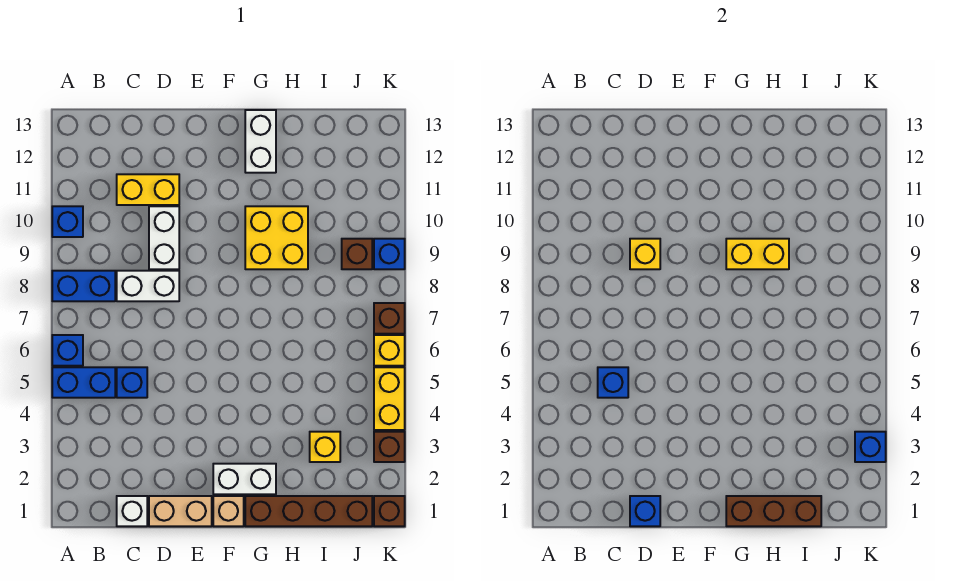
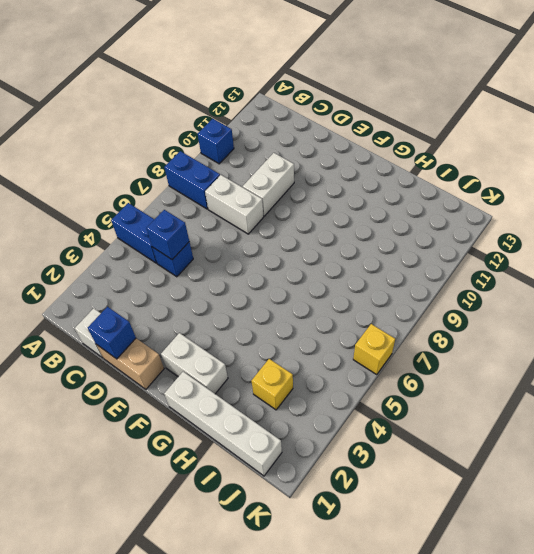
white brick G1:J1 level 1 -> brown brick G1:J1 level 1
none -> blue brick A6 level 1
none -> yellow brick C11:D11 level 1
none -> tan brick F1 level 1

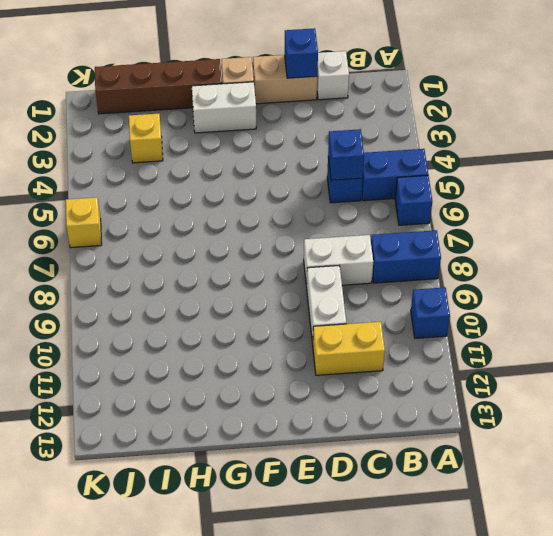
none -> yellow brick G9:H10 level 1
none -> white brick G12:G13 level 1
none -> brown brick J9 level 1

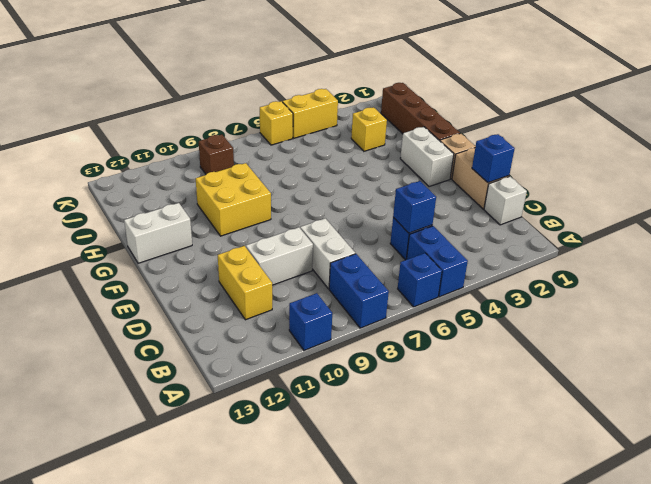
none -> brown brick K1 level 1
none -> brown brick K3 level 1
none -> brown brick K7 level 1

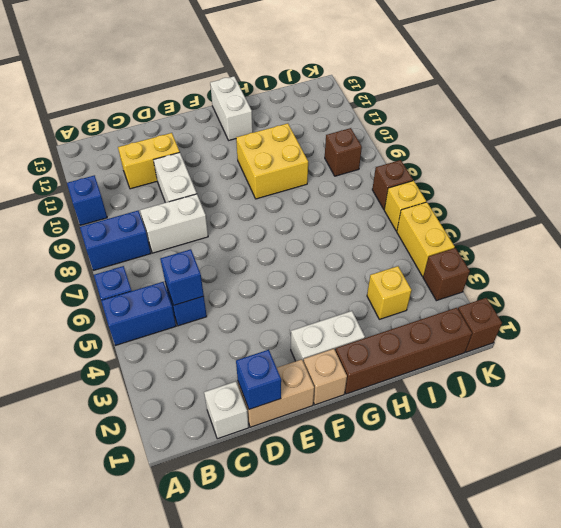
none -> blue brick K9 level 1
none -> yellow brick D9 level 2
none -> brown brick G1:I1 level 2

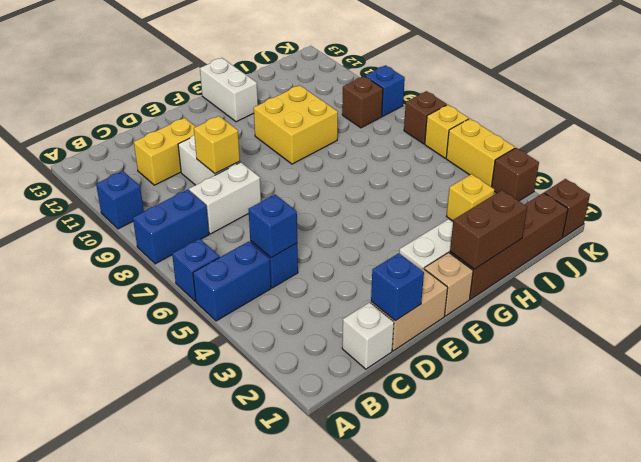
brown brick G1:H1 level 2 -> brown brick G1:I1 level 2
none -> yellow brick G9:H9 level 2
none -> blue brick K3 level 2

